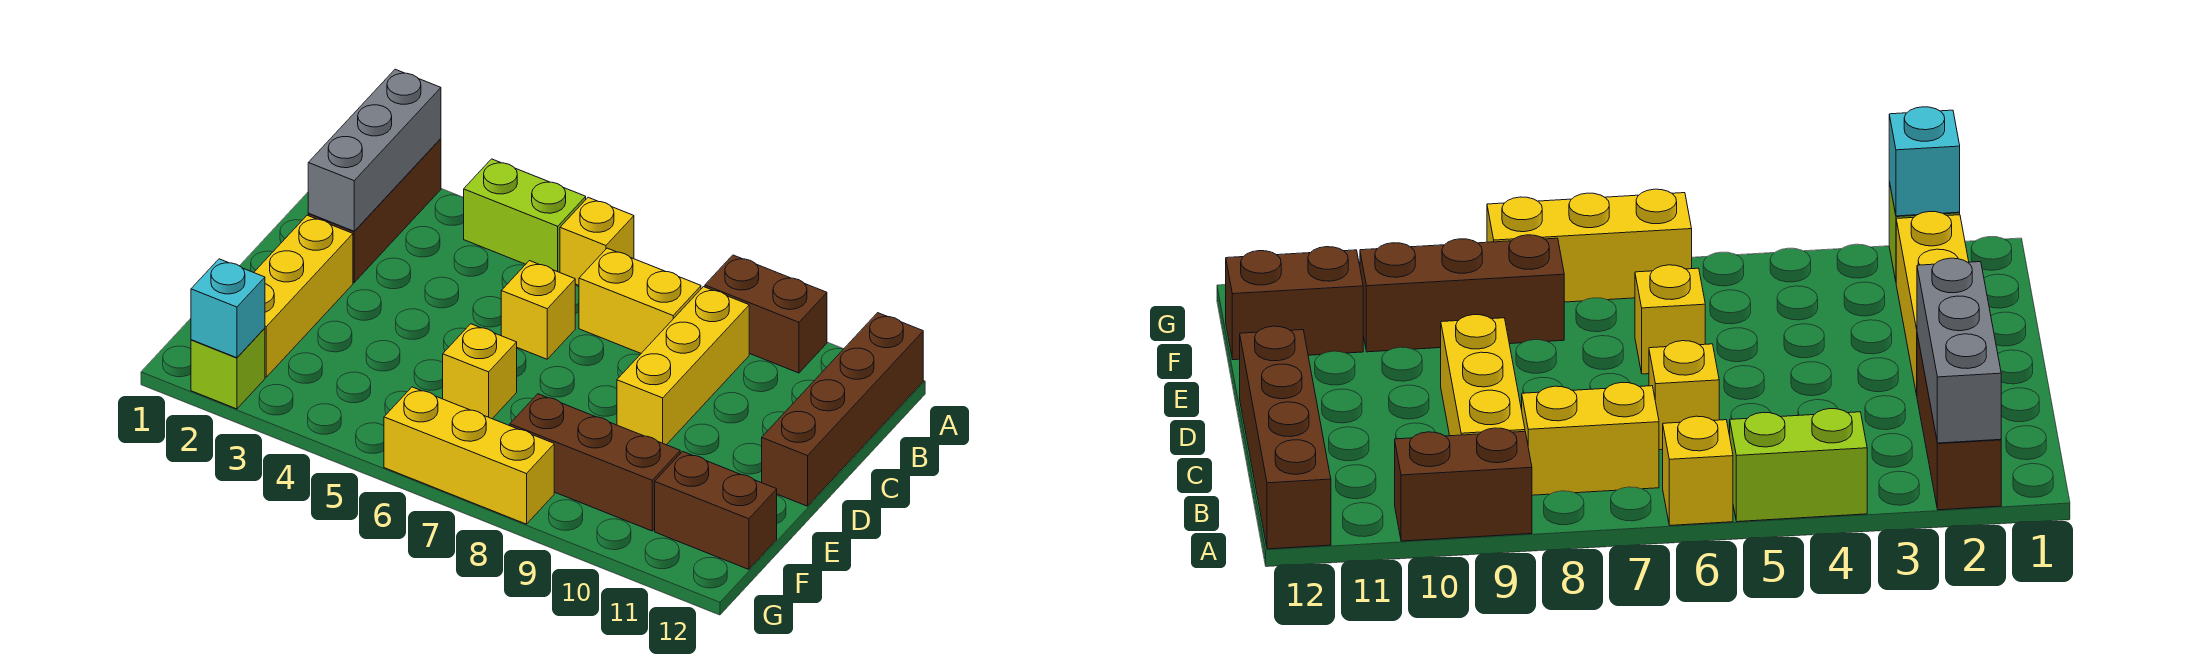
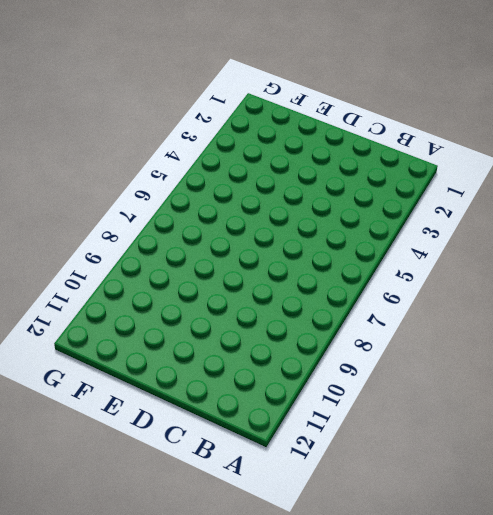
none -> brown brick A2:C2 level 1
none -> lime brick A4:A5 level 1
none -> yellow brick A6 level 1

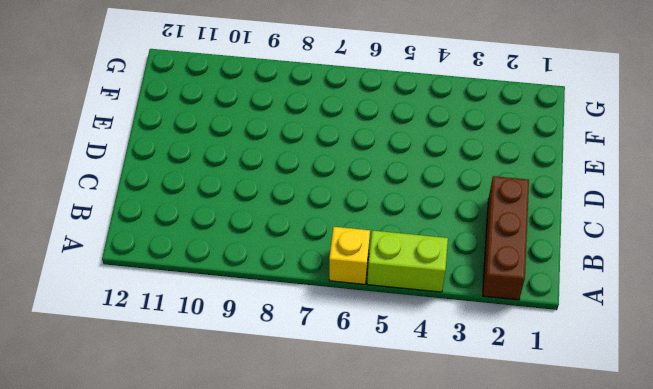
none -> brown brick A9:A10 level 1
none -> brown brick A12:D12 level 1
none -> yellow brick B7:B8 level 1

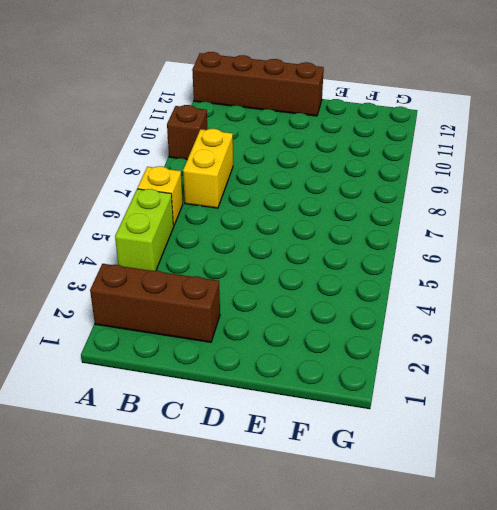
brown brick A9 level 1 -> brown brick A9:A10 level 1
none -> yellow brick B9:D9 level 1
none -> yellow brick C6 level 1
none -> yellow brick D2:F2 level 1

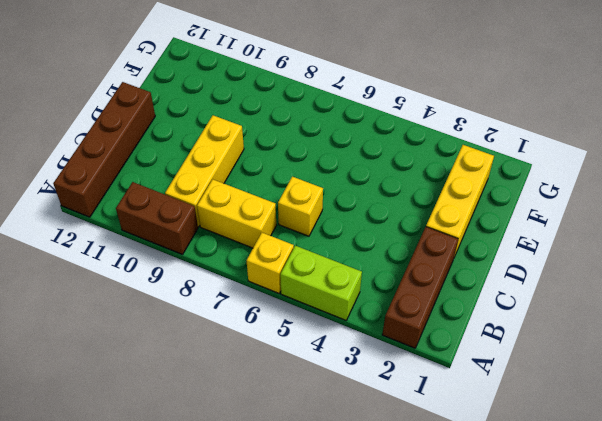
none -> yellow brick E6 level 1
none -> brown brick F8:F10 level 1
none -> brown brick F11:F12 level 1

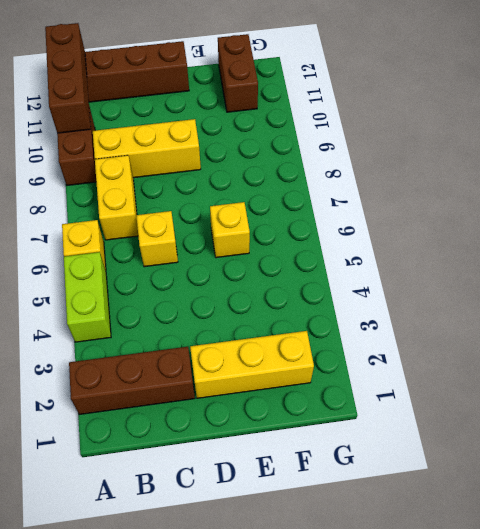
brown brick A10:A12 level 2 -> brown brick F8:F10 level 1
none -> lime brick G2 level 1
none -> yellow brick G6:G8 level 1
none -> grey brick A2:C2 level 2

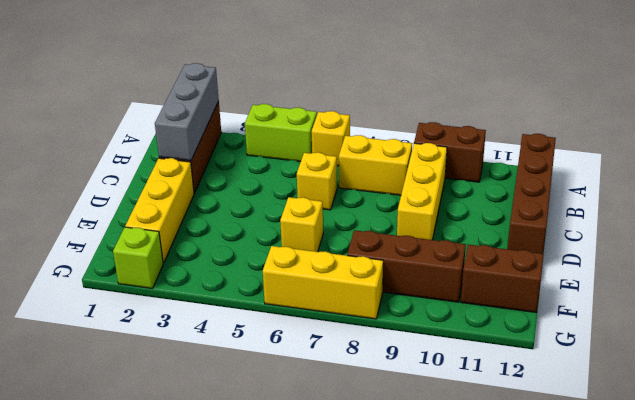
none -> cyan brick G2 level 2

